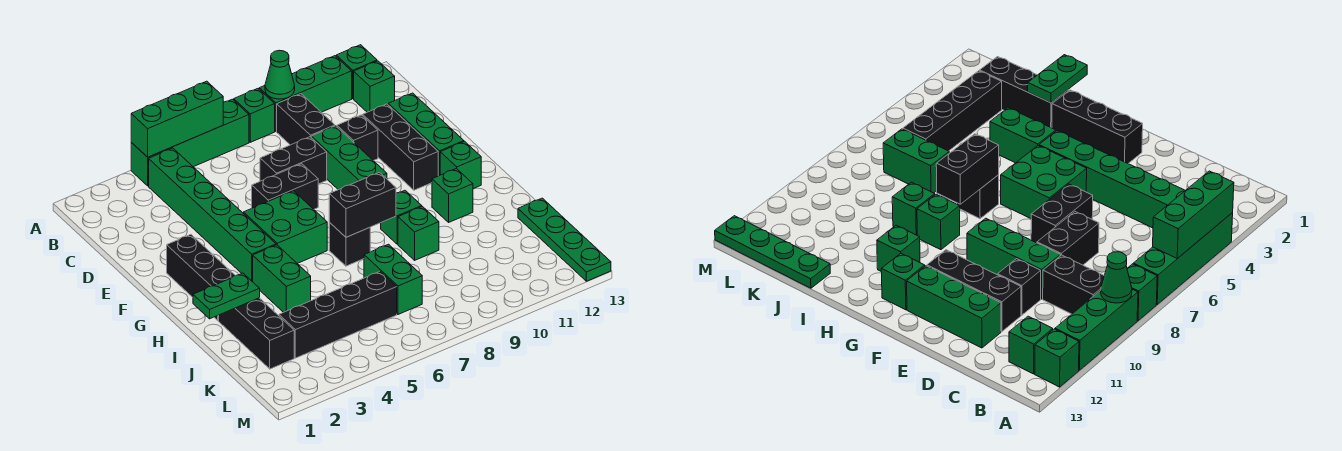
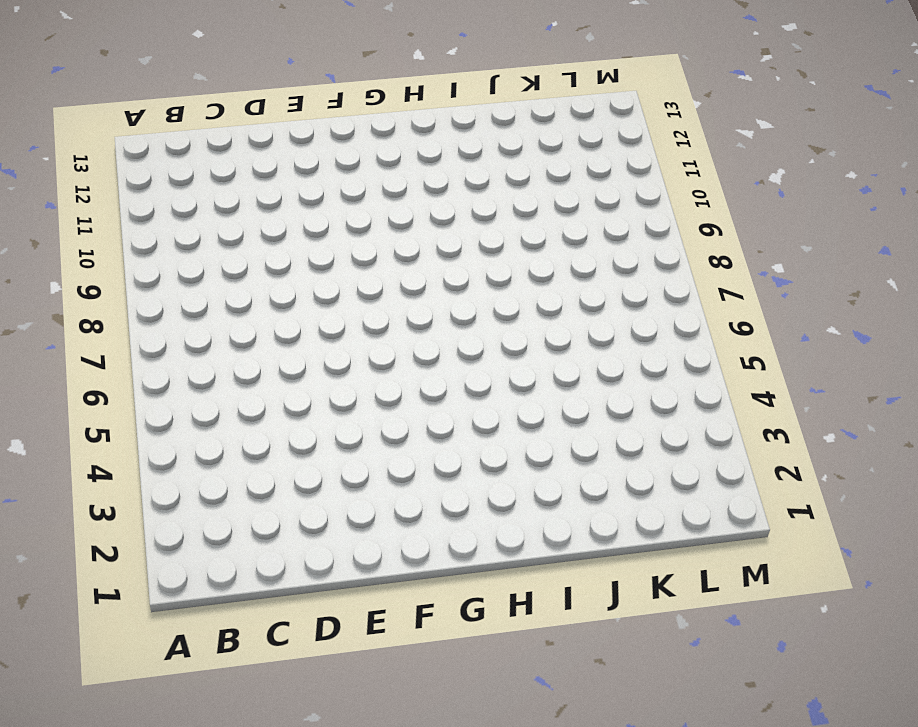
none -> green brick A4:A7 level 1
none -> green brick A8 level 1
none -> green brick A9:A11 level 1

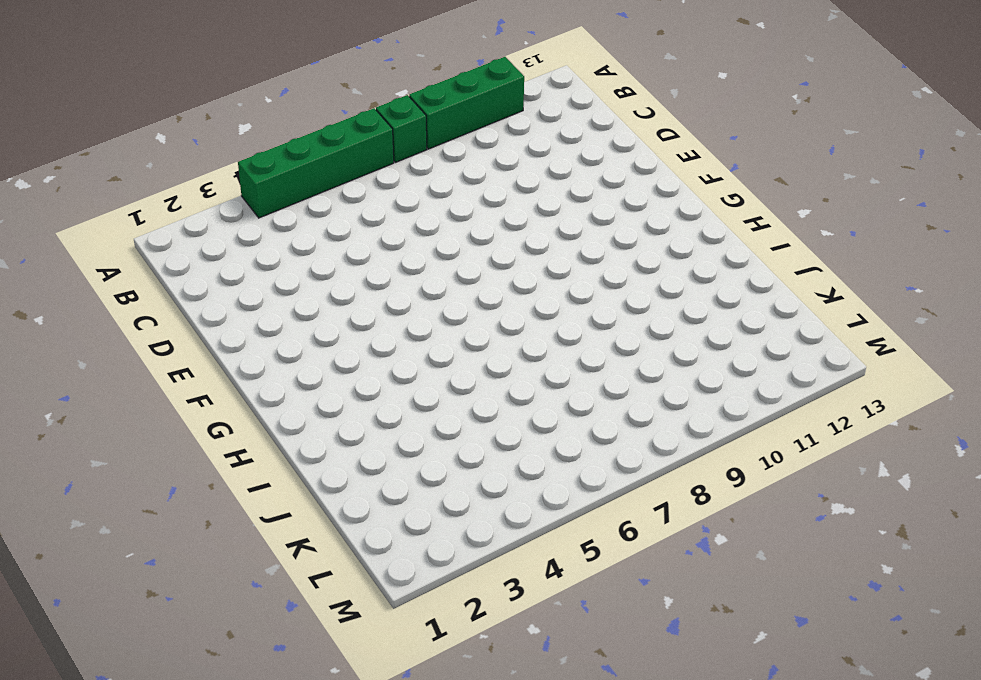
none -> green brick A12 level 1
none -> green brick B4:G4 level 1
none -> black brick B9:C9 level 1

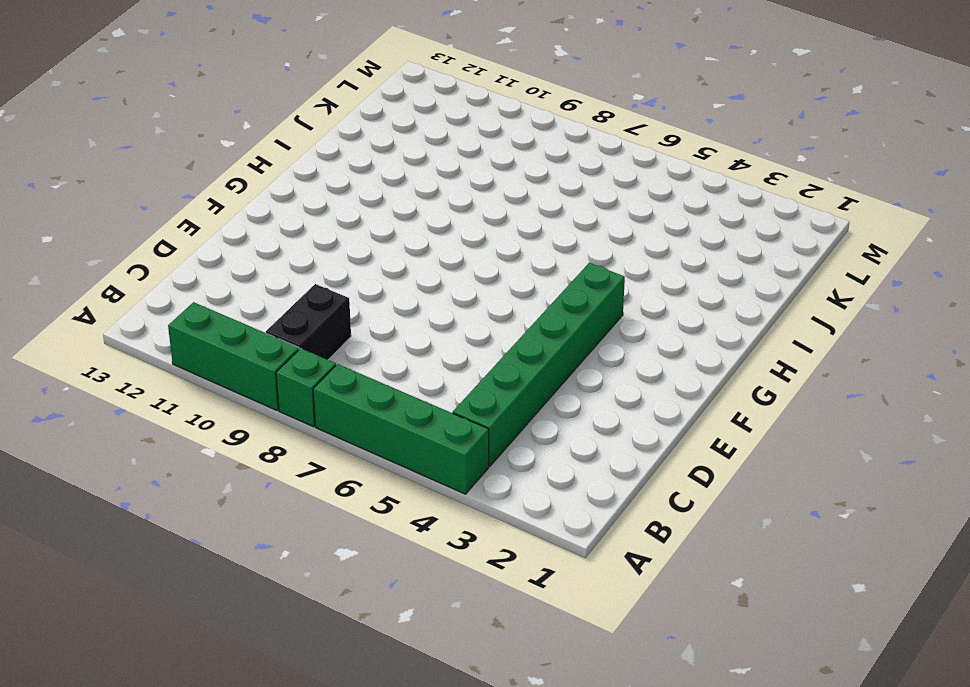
none -> green brick A12 level 1
none -> green brick B12 level 1
none -> black brick D7:D8 level 1

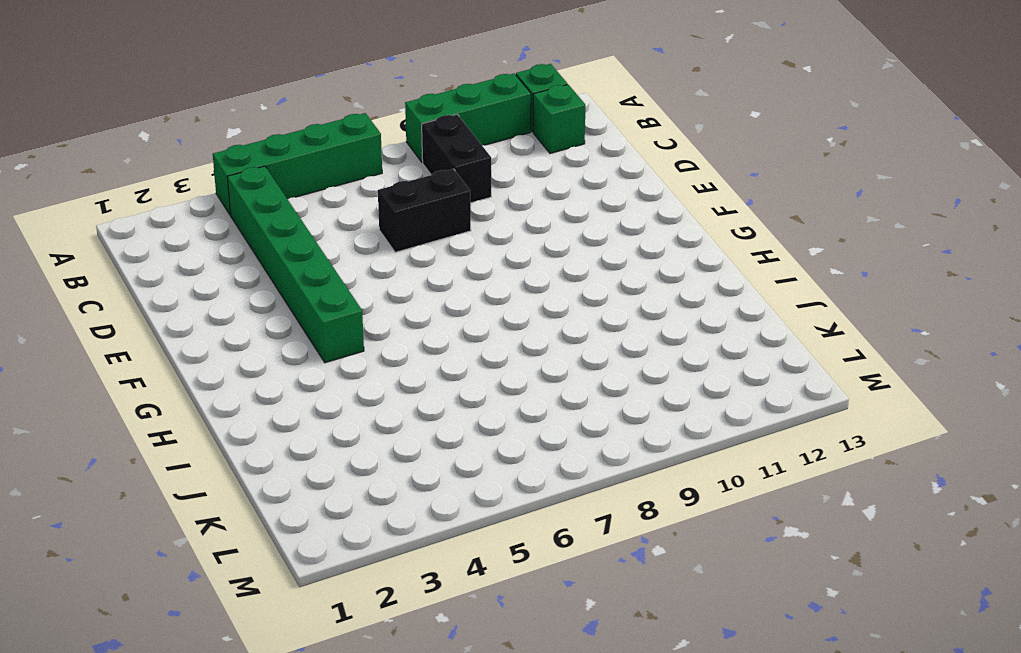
none -> green brick A8 level 1
none -> green brick D9:F9 level 1
none -> black brick D10 level 1

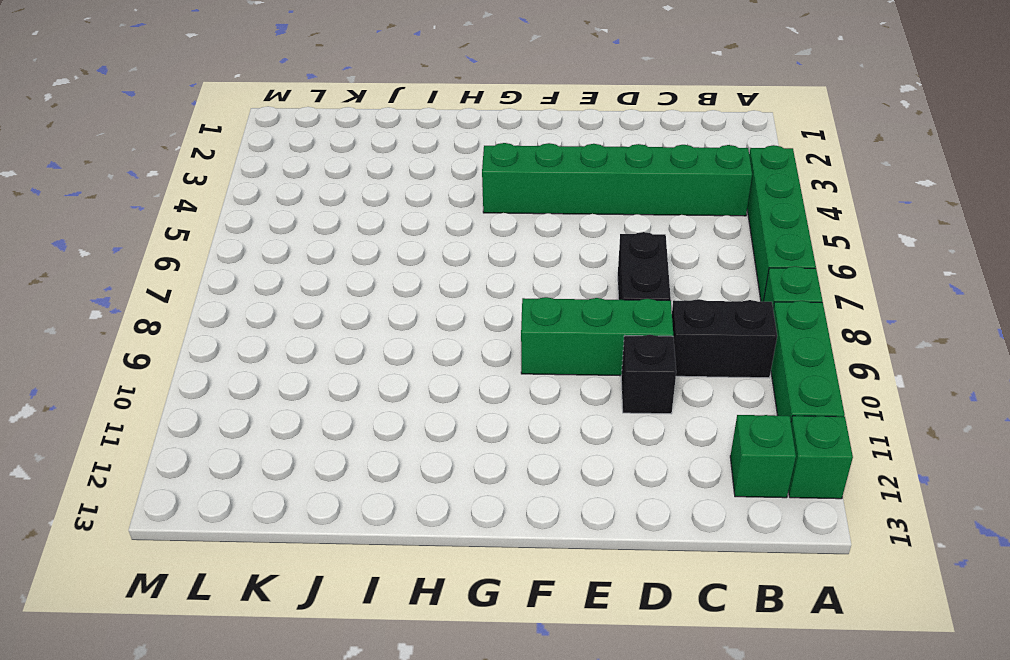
none -> black brick D11:F11 level 1
none -> green brick D12:F12 level 1
none -> black brick E6:E7 level 1

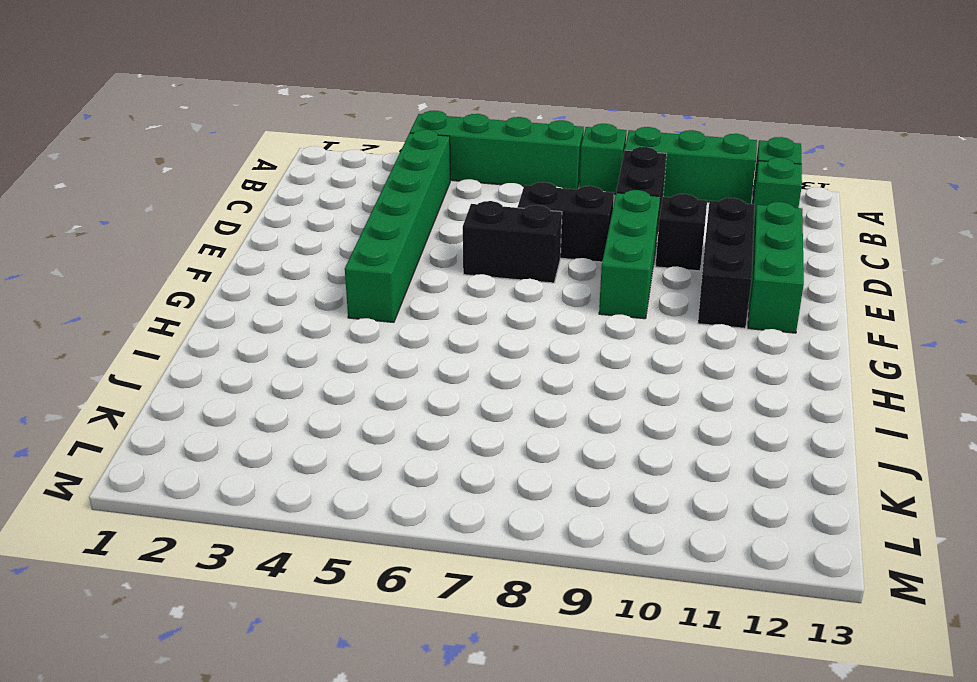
none -> black brick F2:H2 level 1
none -> green brick F5:G6 level 1
none -> green brick G12 level 1

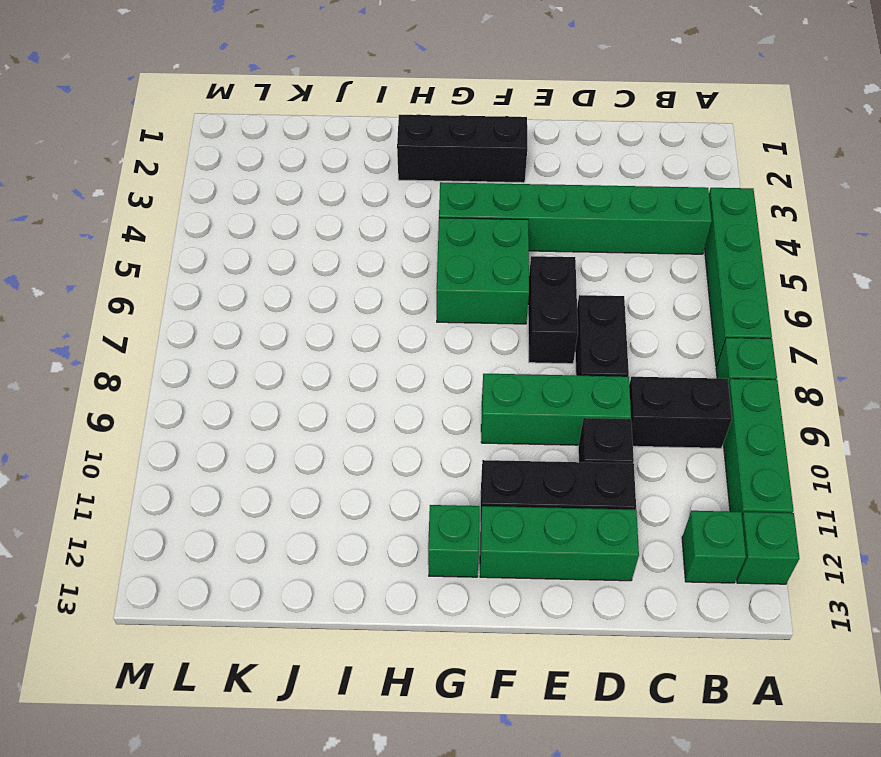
none -> green brick H4:I4 level 1
none -> black brick H7 level 1
none -> green brick H9 level 1

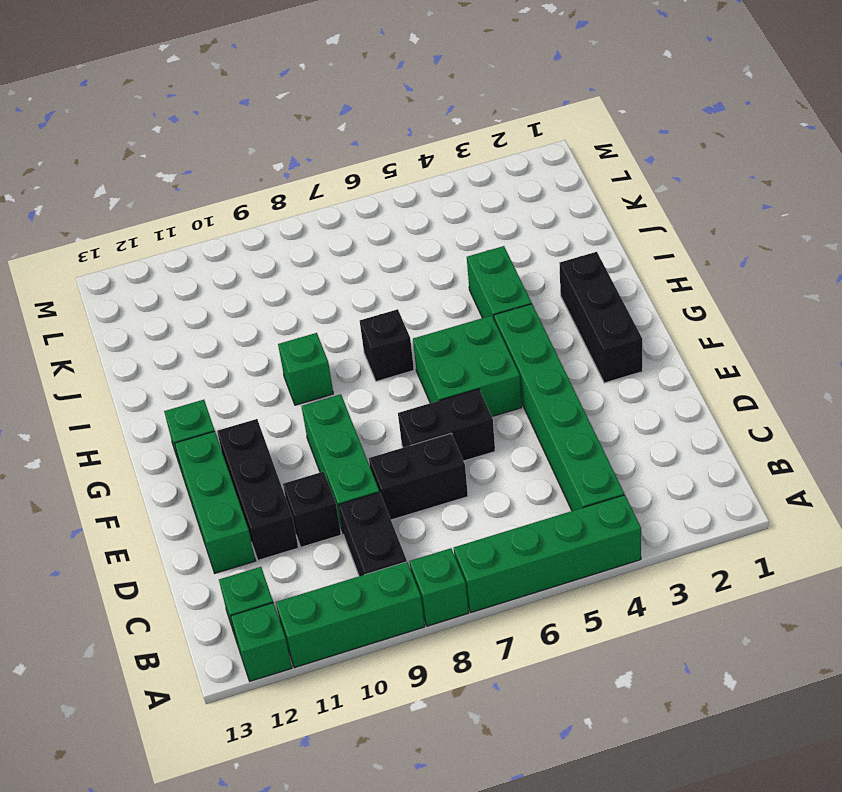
none -> green brick H11 level 1
none -> black brick I2:K2 level 1
none -> green brick I9 level 1

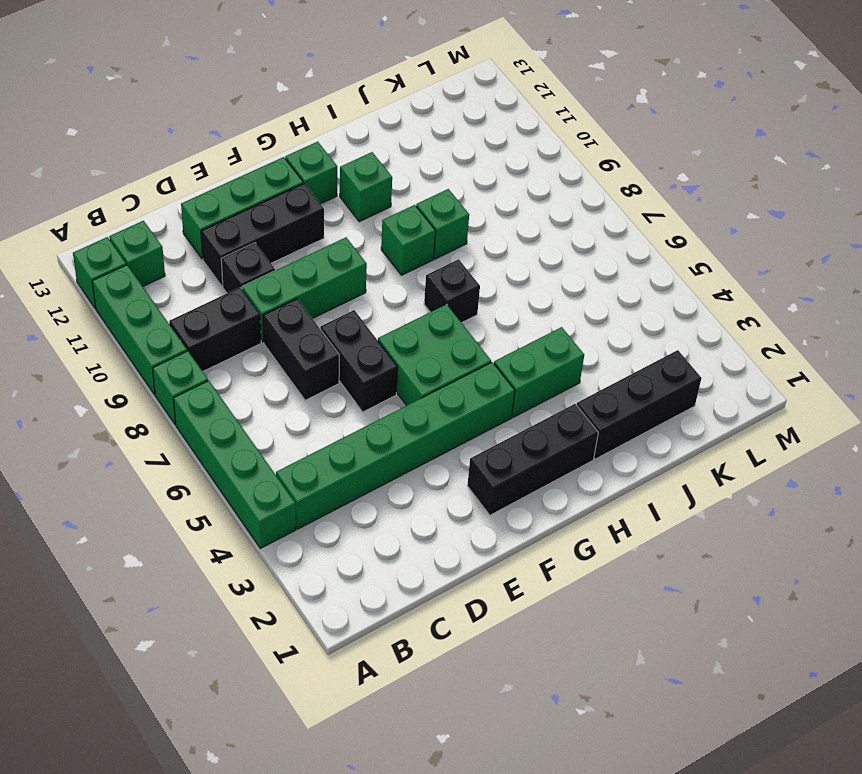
none -> green brick J7:K7 level 1
none -> green plate J13:M13 level 1
none -> black brick K3:K6 level 1

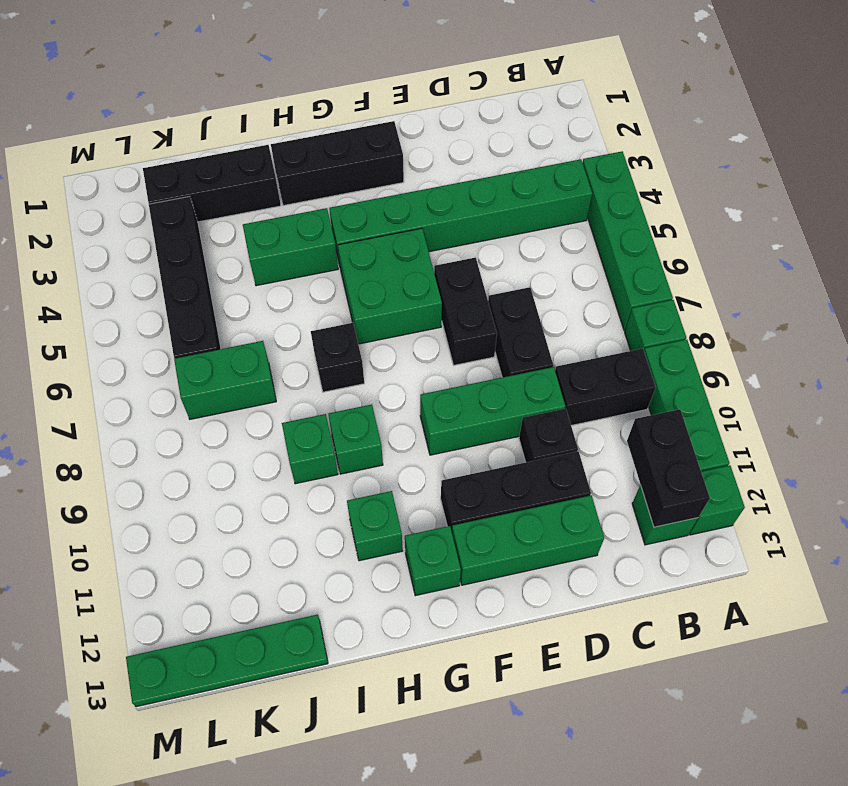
black brick B11:B12 level 2 -> black brick H7:H8 level 2
none -> green brick A4:A6 level 2
none -> green cone A9 level 2
none -> green plate I1:I2 level 2

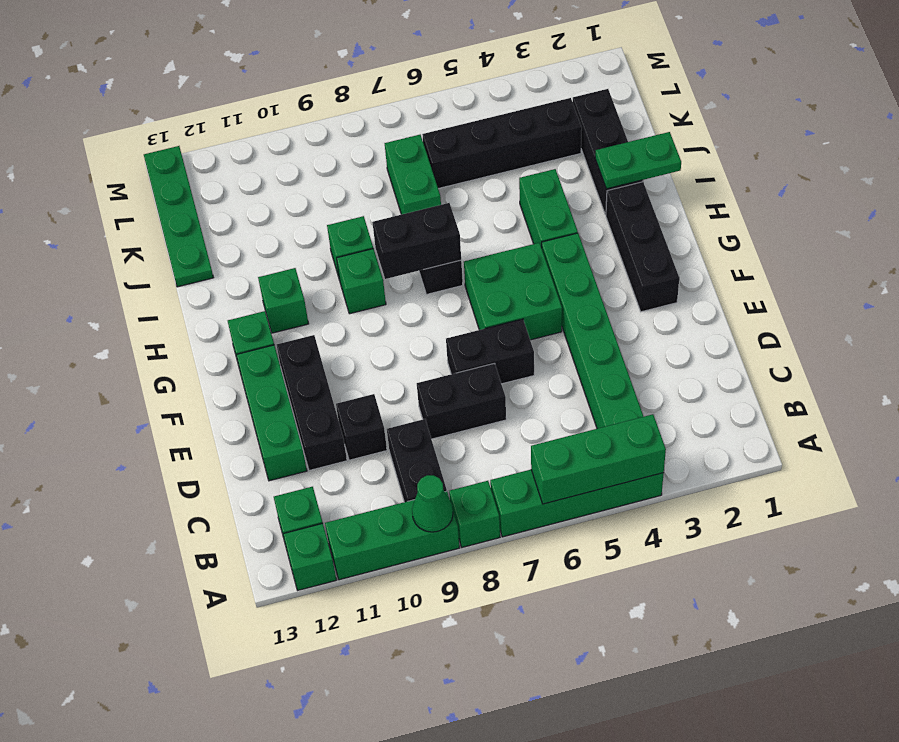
none -> green brick D9:F9 level 1

